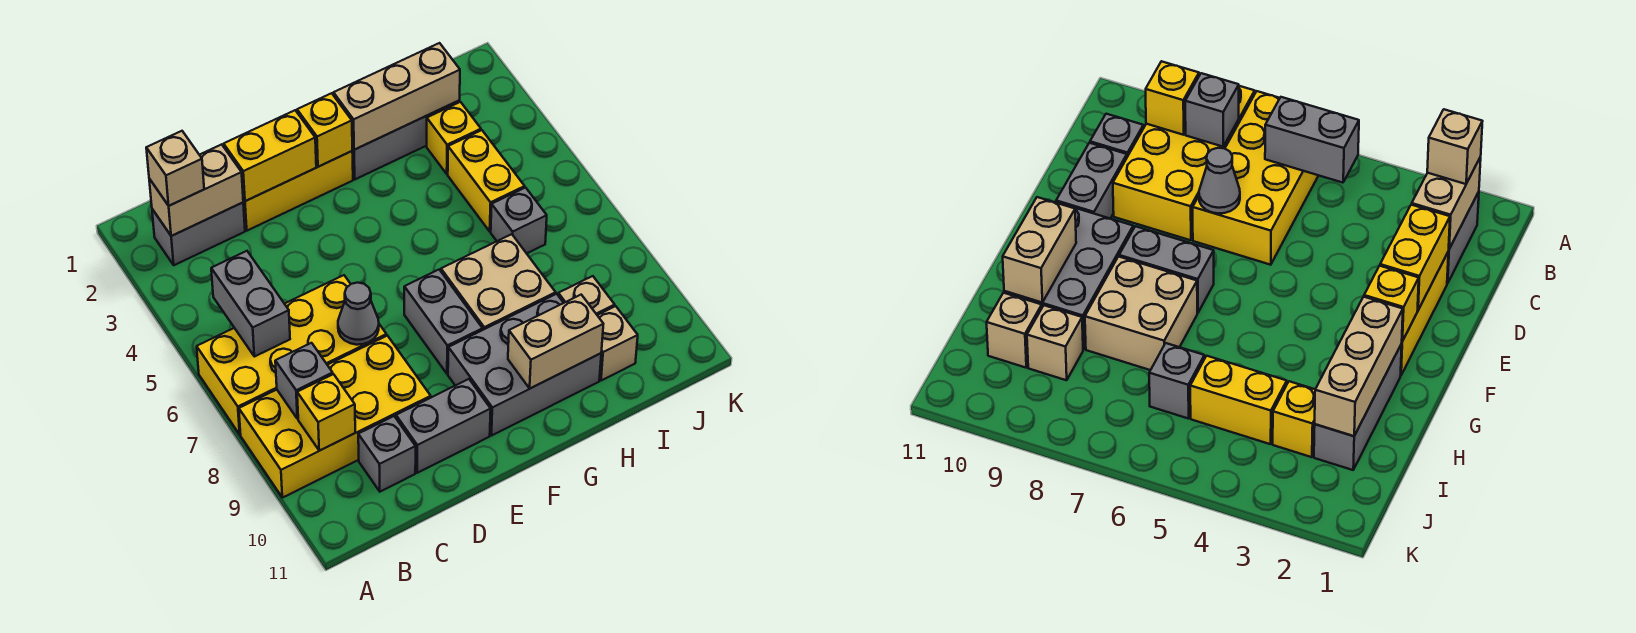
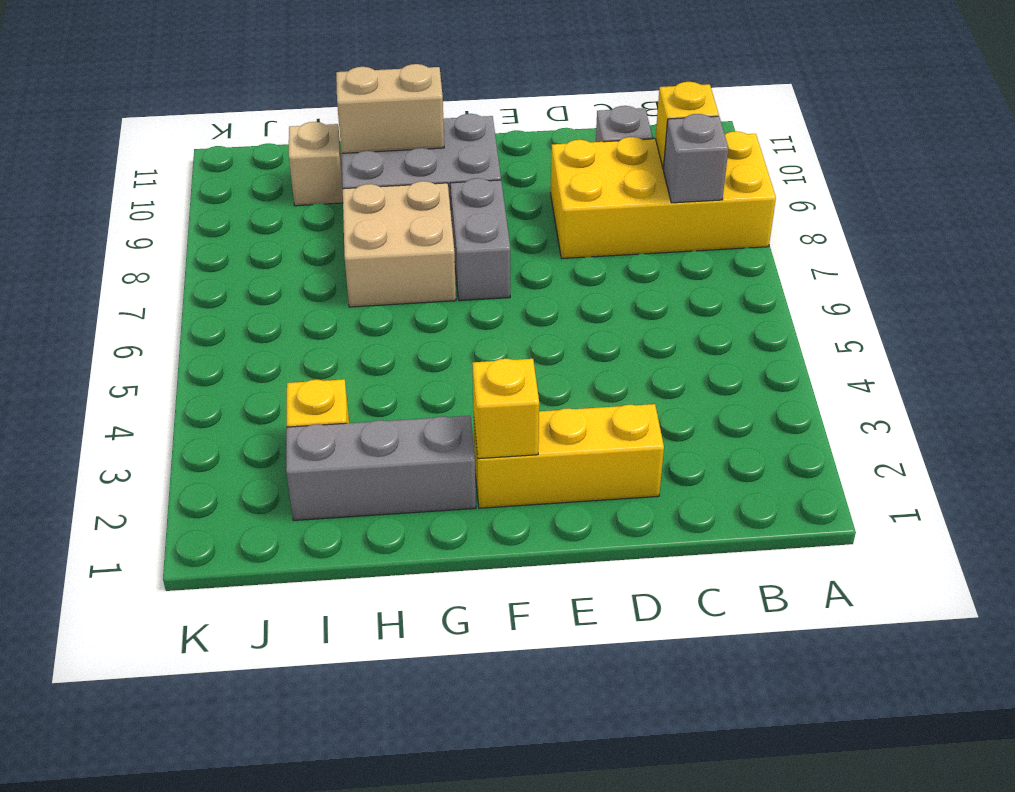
none -> yellow brick A6:D7 level 1
none -> grey brick B2:C2 level 1
none -> grey brick D10:E10 level 1

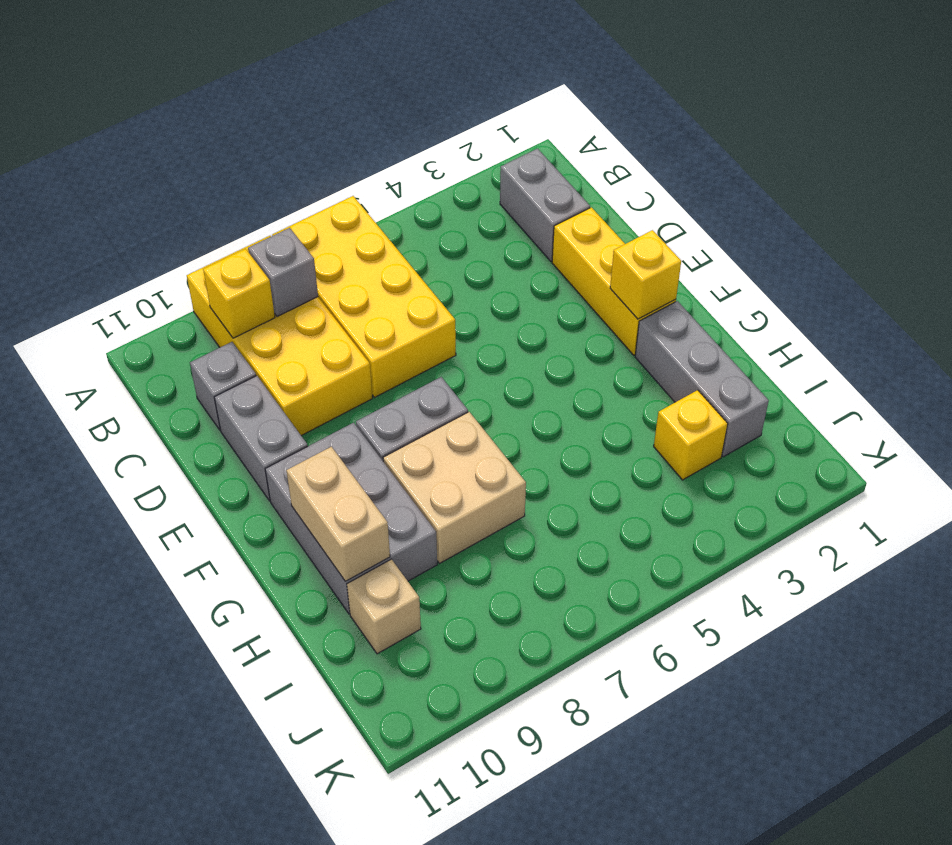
none -> yellow brick I4:I5 level 1
none -> grey brick I6 level 1
none -> tan brick I9 level 1

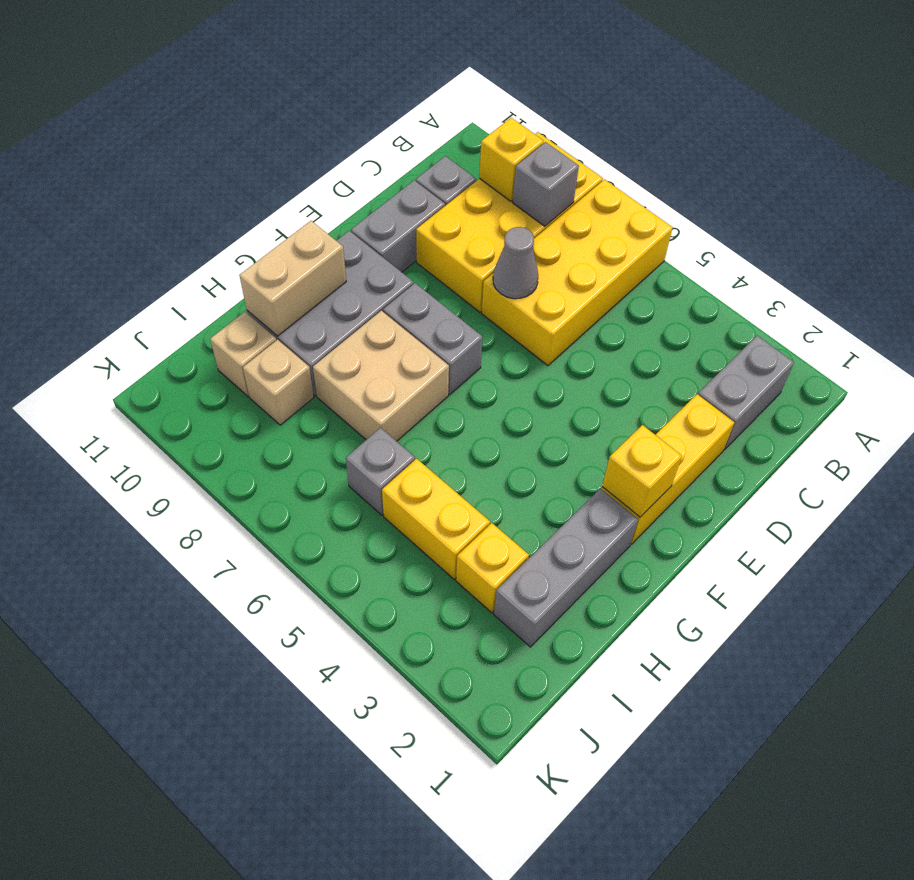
none -> tan brick B2:C2 level 2
none -> grey brick B5:B6 level 2
none -> yellow brick D2:E2 level 2

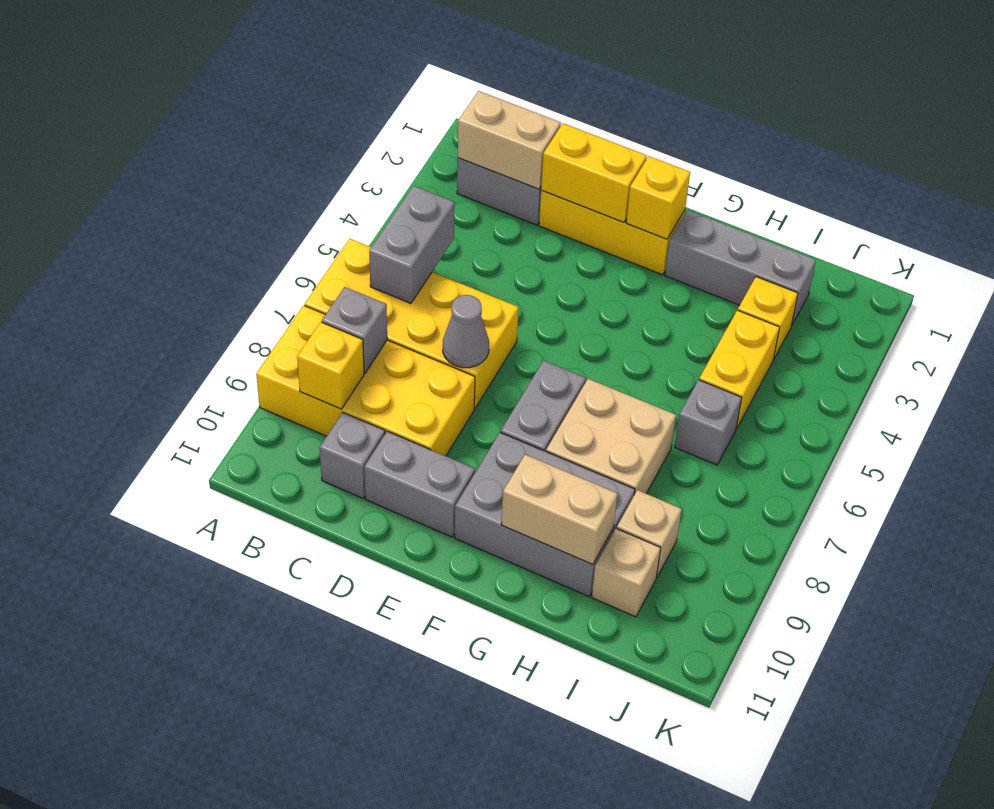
none -> tan brick G2:I2 level 2
none -> tan brick B2 level 3

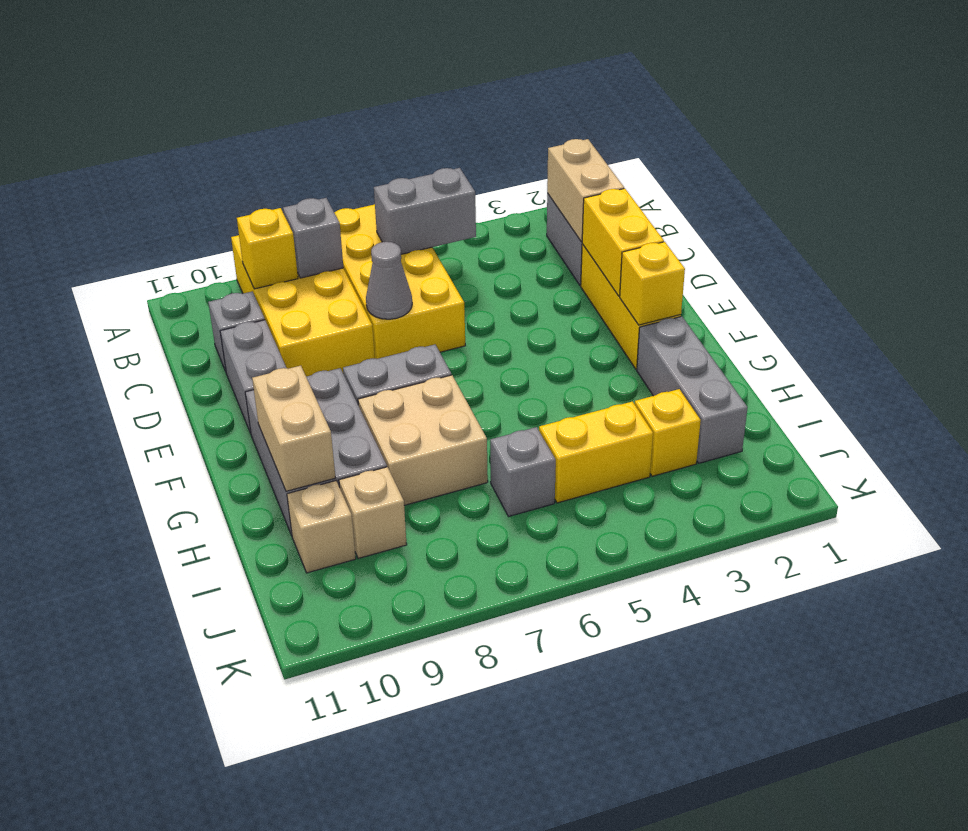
none -> tan brick G2:I2 level 2
none -> tan brick B2 level 3

